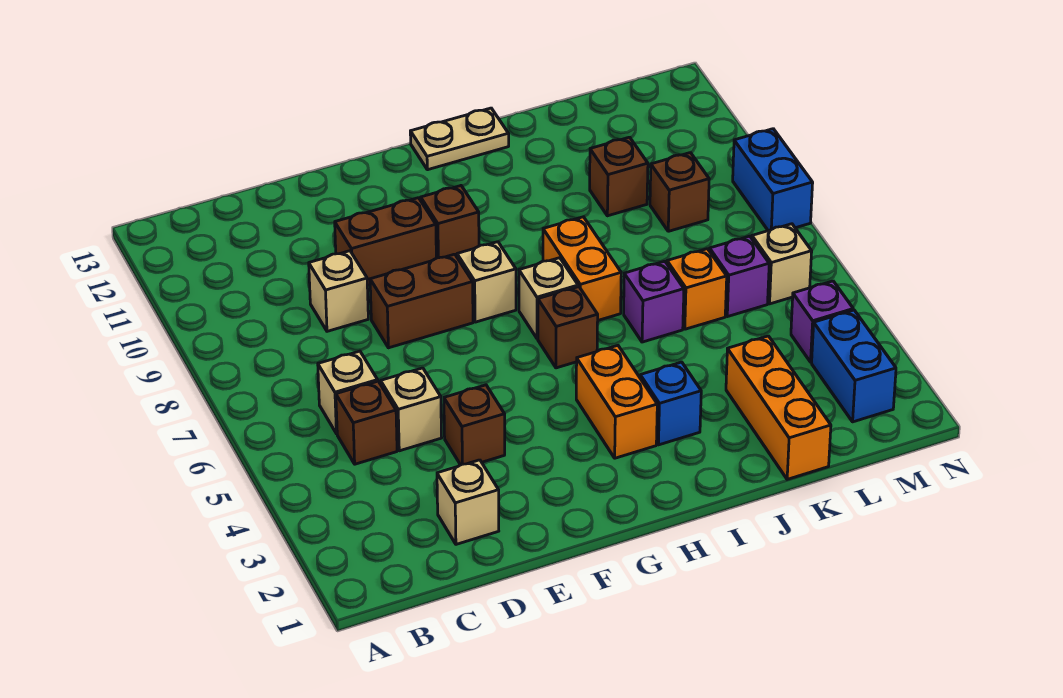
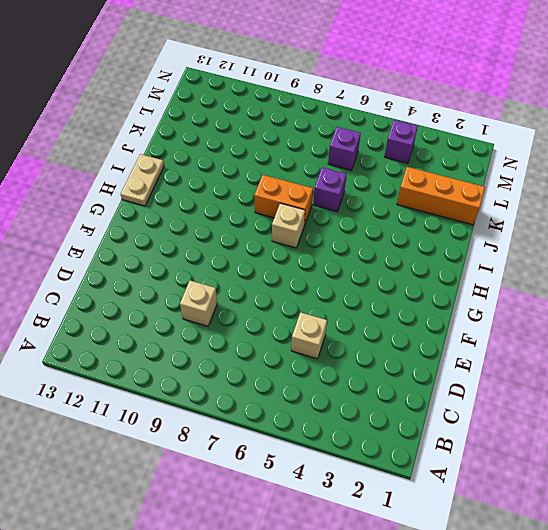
none -> brown brick C5 level 1
none -> tan brick C6 level 1
none -> tan brick D2 level 1

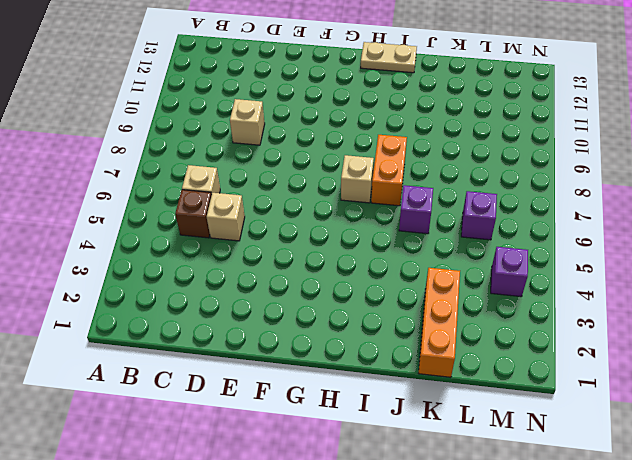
none -> tan brick D2 level 1
none -> brown brick E4 level 1
none -> brown brick E8:F8 level 1

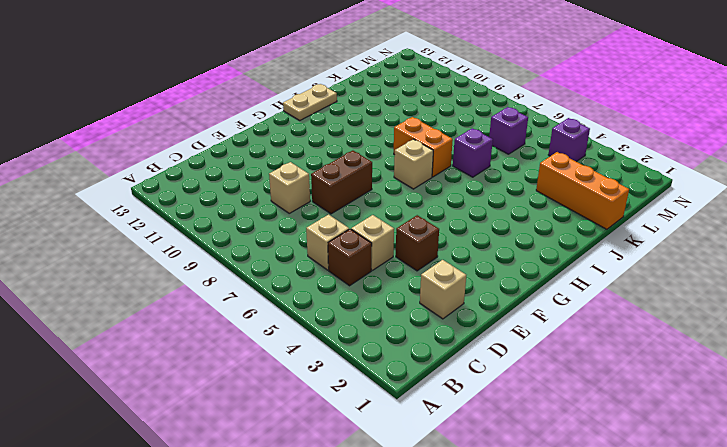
none -> brown brick E10:F10 level 1
none -> tan brick G8 level 1
none -> brown brick G10 level 1

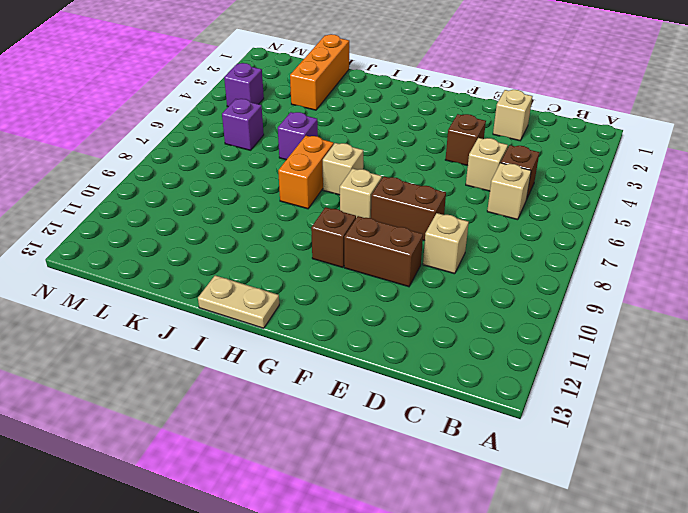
none -> orange brick H3:H4 level 1
none -> brown brick H6 level 1
none -> blue brick I3 level 1

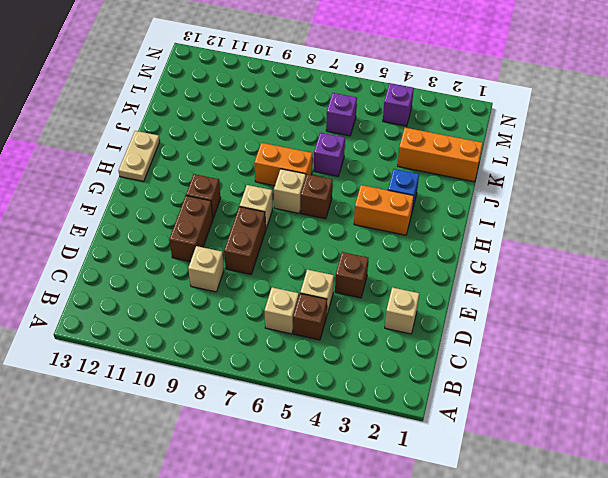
none -> orange brick K6 level 1
none -> brown brick K10 level 1
none -> brown brick L9 level 1

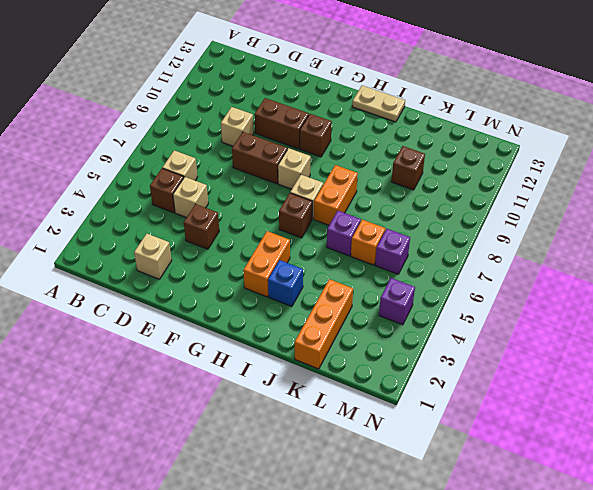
none -> brown brick L9 level 1
none -> blue brick M2:M3 level 1
none -> tan brick M6 level 1

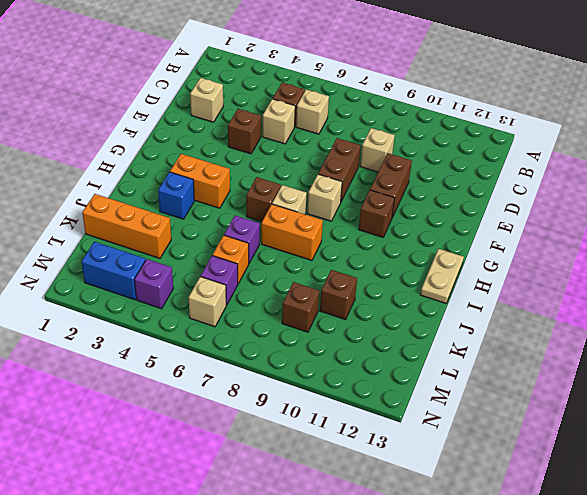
none -> blue brick N8:N9 level 1

